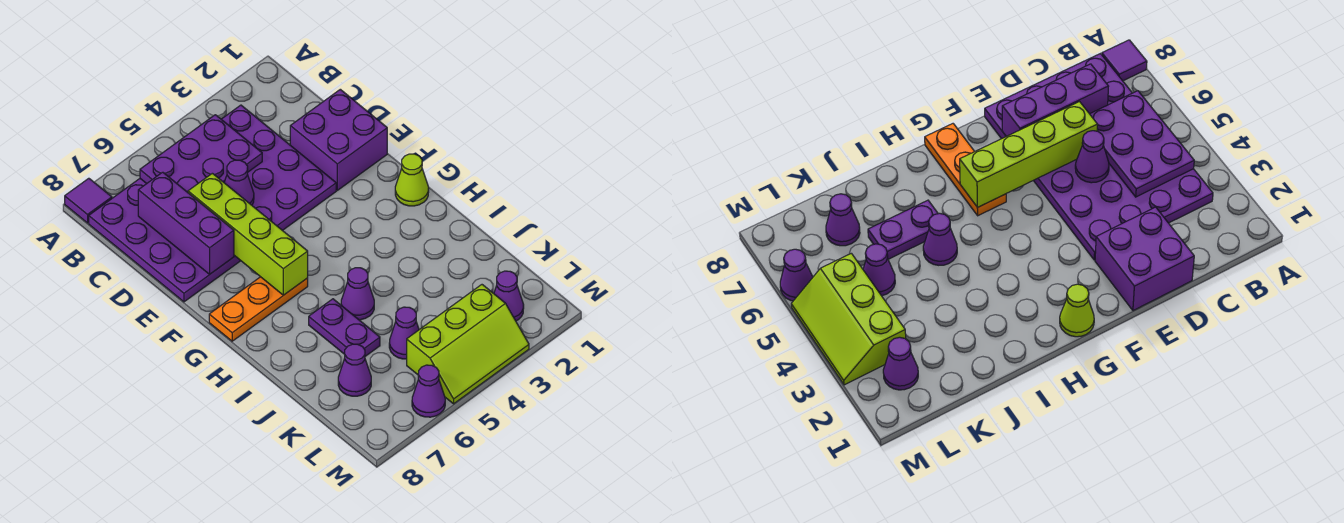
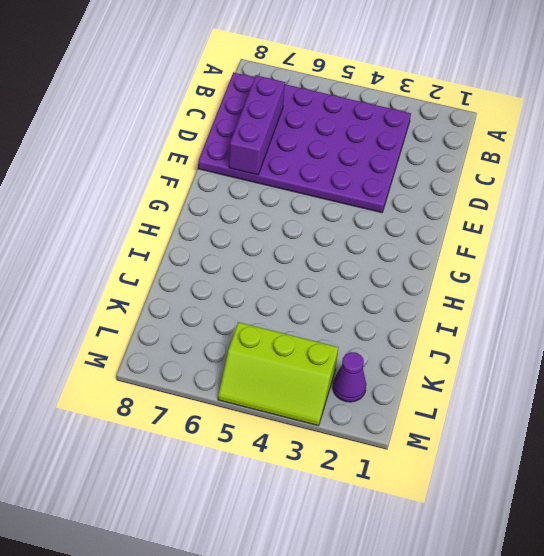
none -> purple tile A8 level 1
none -> purple brick D1:E2 level 1
none -> lime cone G1 level 1

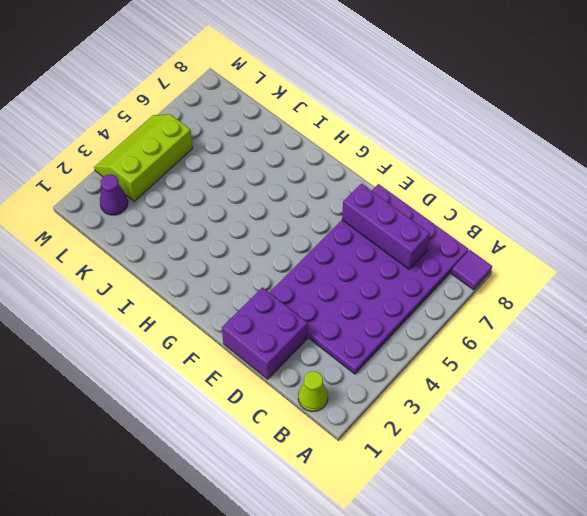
lime cone B1 level 1 -> lime cone G1 level 1
none -> orange plate G6:G8 level 1
none -> purple cone I5 level 1
none -> purple plate I6:J6 level 1

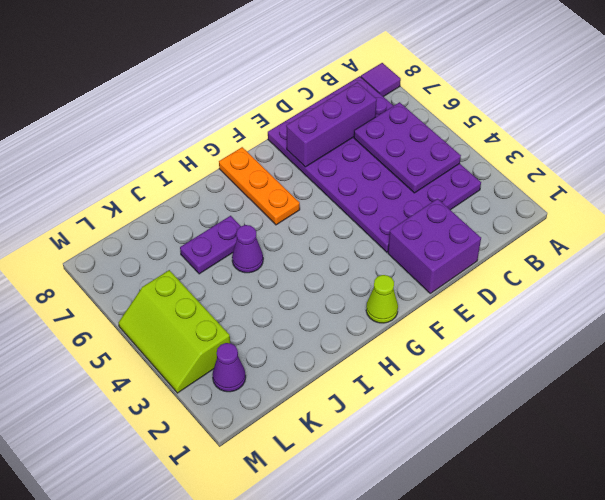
none -> purple cone K5 level 1
none -> purple cone K7 level 1
none -> purple cone M6 level 1

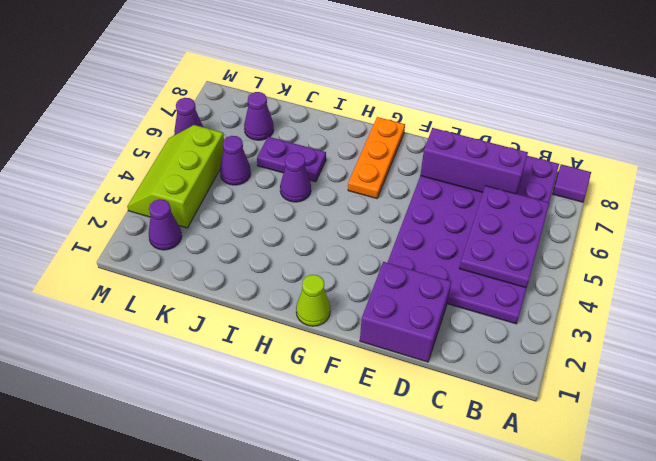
none -> purple cone D5 level 2
none -> lime brick D6:G6 level 2

